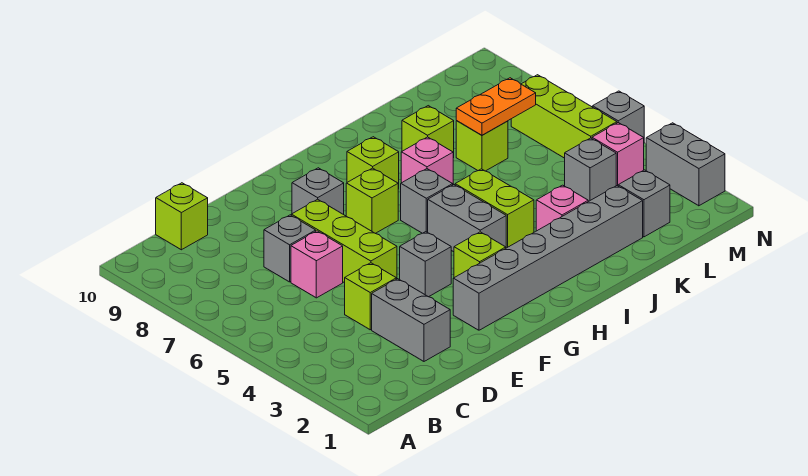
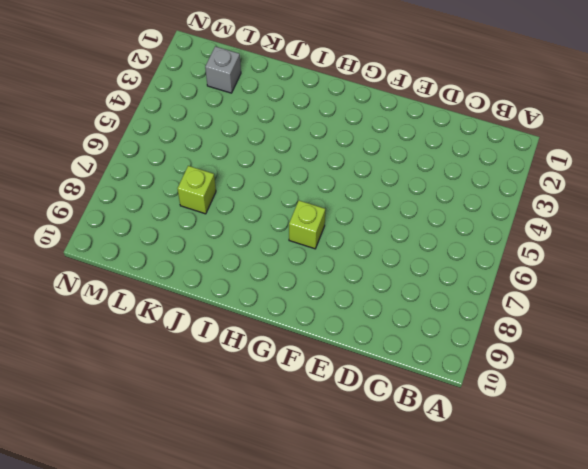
none -> lime brick C10 level 1
none -> grey brick D2:D3 level 1
none -> lime brick D4 level 1

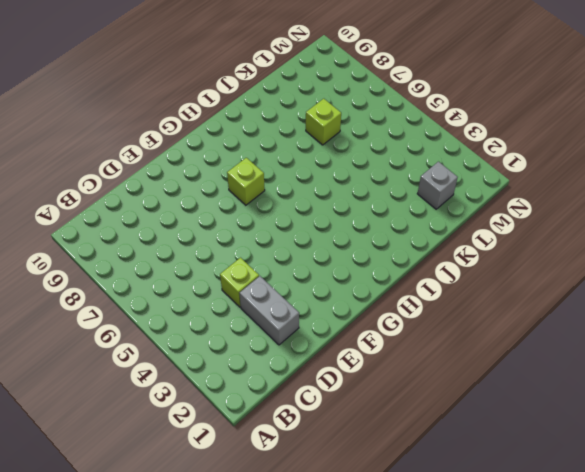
none -> lime brick C10 level 1
none -> pink brick D6 level 1
none -> grey brick D7 level 1

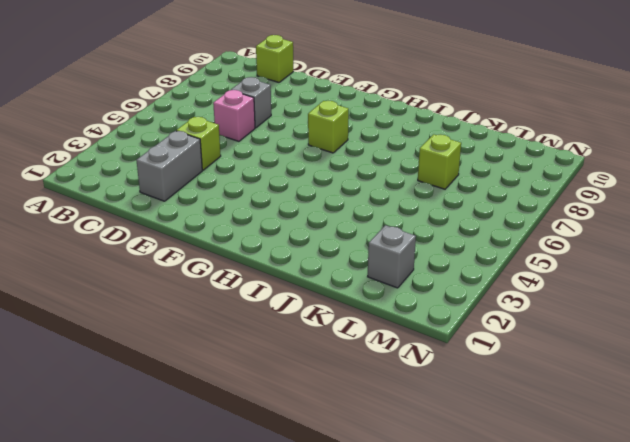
none -> lime brick E5:E7 level 1
none -> grey brick F2:K2 level 1
none -> grey brick F4 level 1

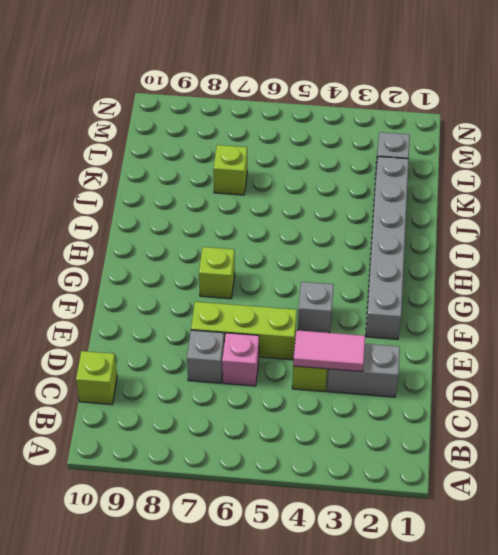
pink tile D3:D4 level 2 -> none
none -> grey brick F8 level 1
none -> lime brick G3 level 1
none -> grey brick H4:H5 level 1

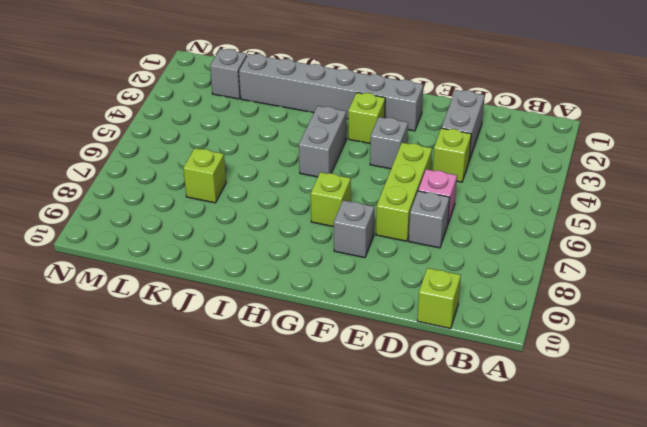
none -> grey brick H6 level 1
none -> lime brick H8 level 1
none -> lime brick I4:I5 level 1

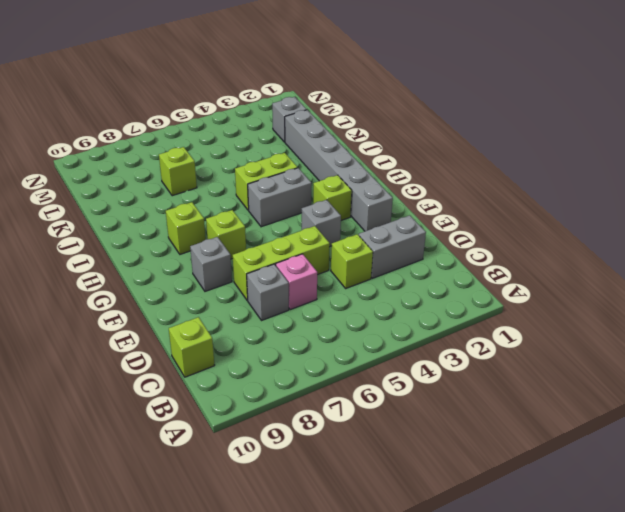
none -> grey brick H6 level 1
none -> pink brick I7 level 1
none -> pink brick J3 level 1

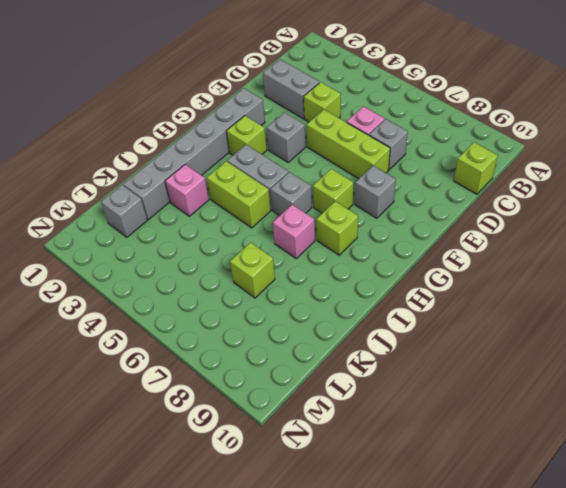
none -> lime brick J8 level 1
none -> grey brick L4 level 1
none -> pink brick M4 level 1

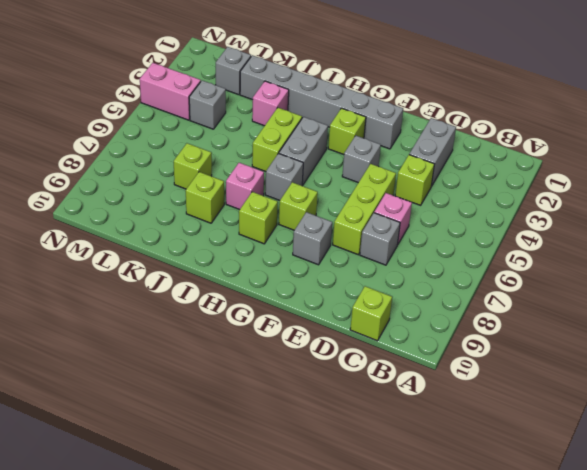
pink brick M4:N4 level 1 -> pink brick M4 level 1
none -> lime brick M5:M7 level 1
none -> grey brick N2:N3 level 1
none -> grey brick N5 level 1

